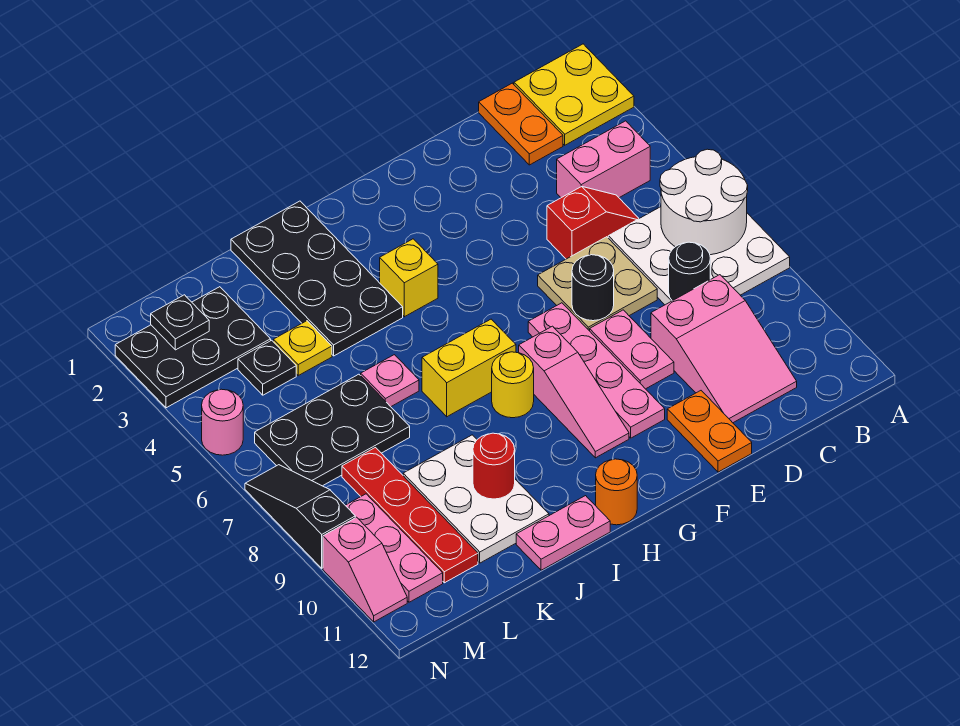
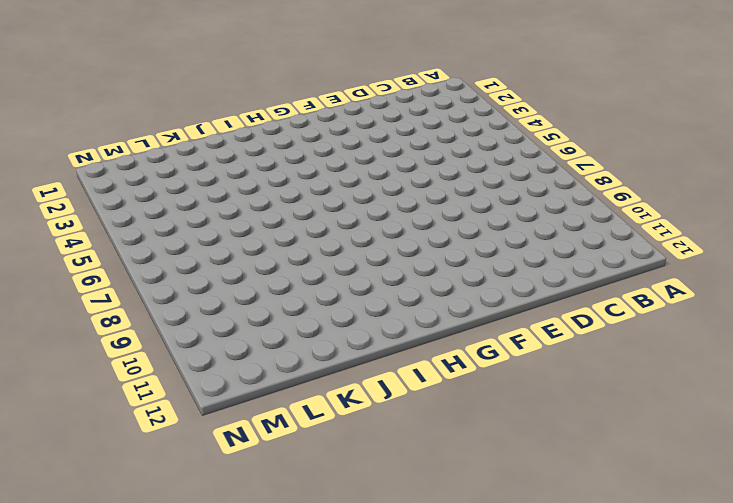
none -> yellow plate A1:B2 level 1
none -> white plate A6:C8 level 1
none -> pink brick B4:C4 level 1
none -> orange plate C1:C2 level 1

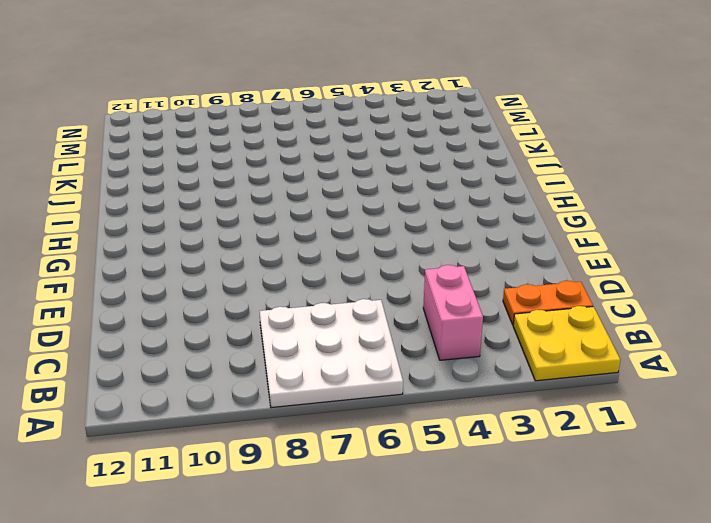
none -> red slope C5:D5 level 1 top D
none -> pink slope C9:D11 level 1 top 9
none -> tan plate D6:E7 level 1
none -> pink plate E8:E9 level 1

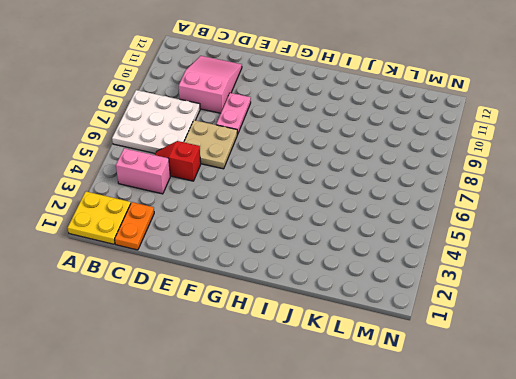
none -> orange plate E11:E12 level 1
none -> pink plate F7:F10 level 1
none -> pink slope G8:G10 level 1 top 8
none -> yellow brick H4 level 1

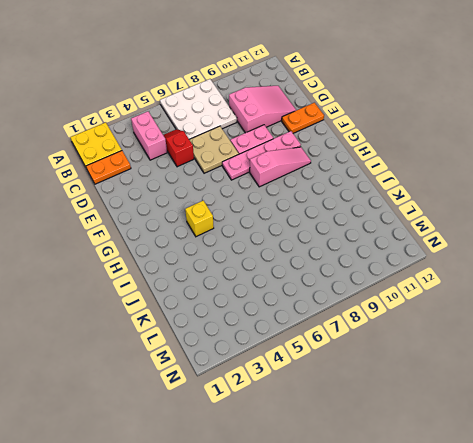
none -> yellow brick H7:I7 level 1
none -> yellow round brick H8 level 1
none -> orange round brick H12 level 1
none -> black plate I1:J4 level 1

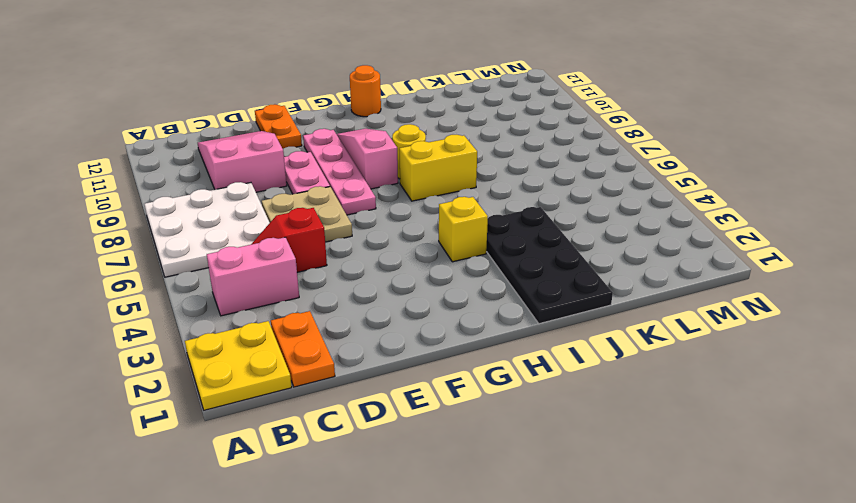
none -> pink plate I12:J12 level 1
none -> pink plate J6 level 1
none -> white plate J9:K11 level 1
none -> yellow plate K4 level 1

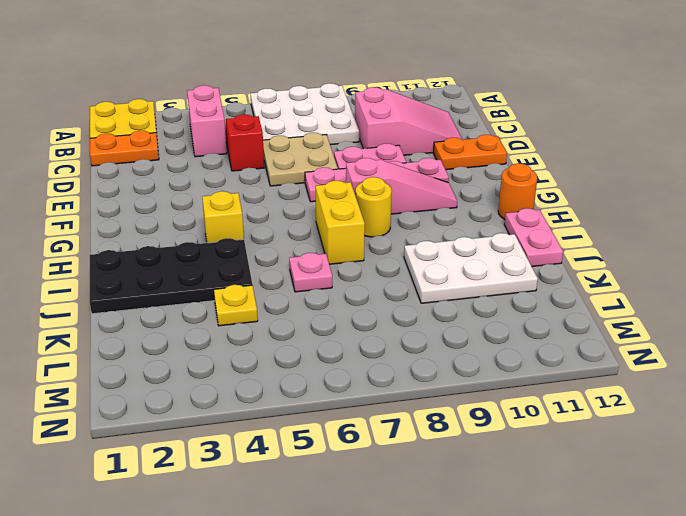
none -> black plate K6:M7 level 1
none -> black plate L2:N3 level 1
none -> black plate L4 level 1
none -> red plate L8:L11 level 1

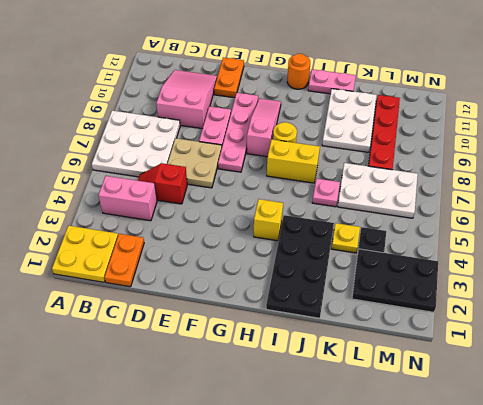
white plate K6:M7 level 1 -> black plate K6:M7 level 1
none -> pink plate M9:M11 level 1
none -> pink round brick N5 level 1
none -> black slope N7:N9 level 1 top 9
none -> pink slope N10:N11 level 1 top 10

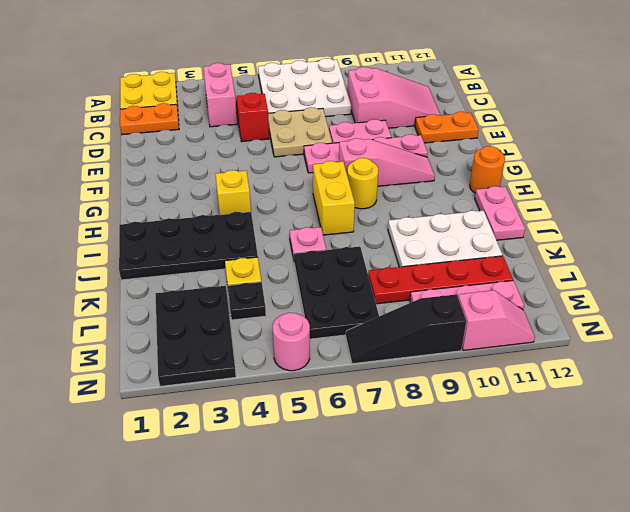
none -> white round brick A6:B7 level 2
none -> black round brick C8 level 2
none -> black round brick E7 level 2
none -> red round brick J10 level 2

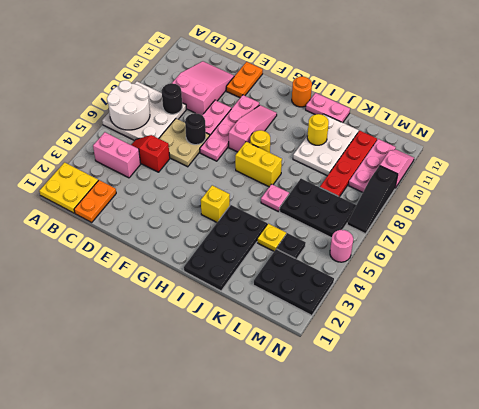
yellow round brick J10 level 2 -> red round brick J10 level 2
none -> black plate M2 level 2

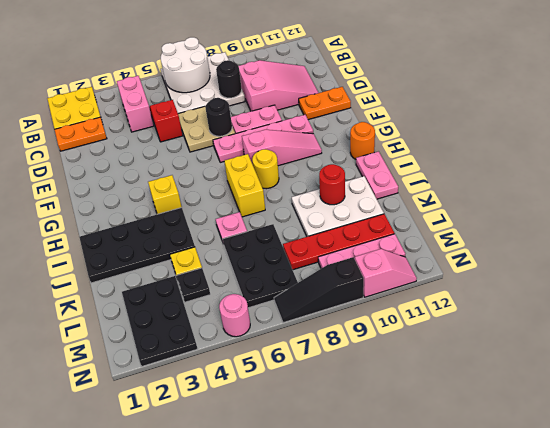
none -> black plate M2 level 2

